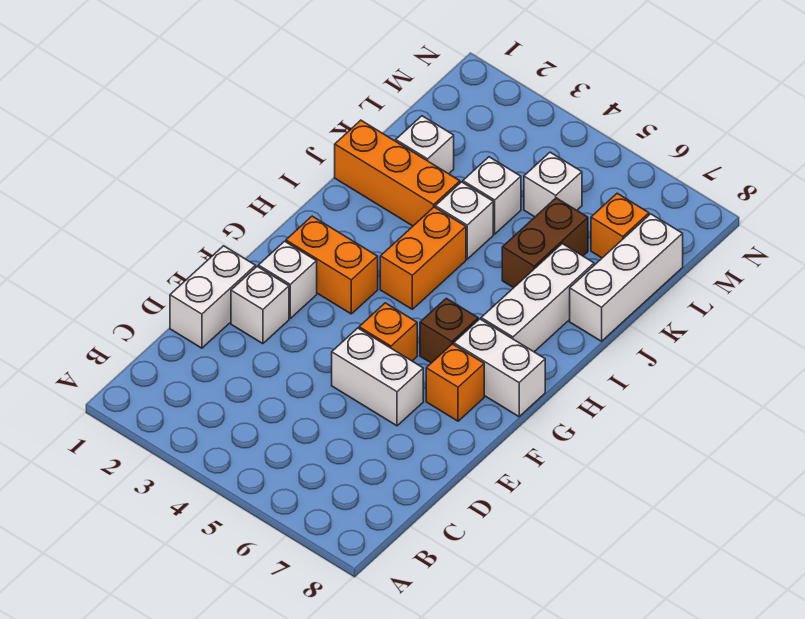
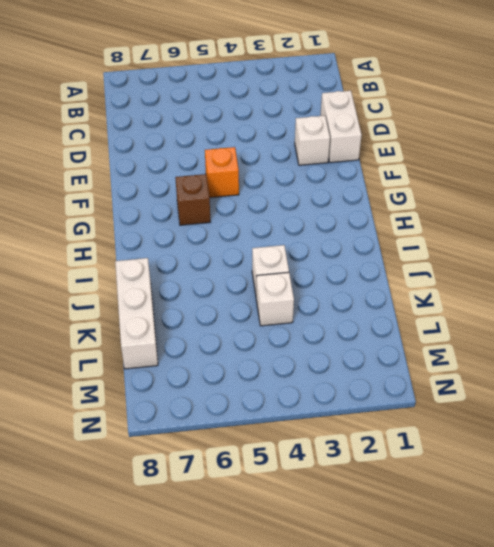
none -> white brick E5:E6 level 1
none -> white brick F2 level 1
none -> orange brick F7 level 1

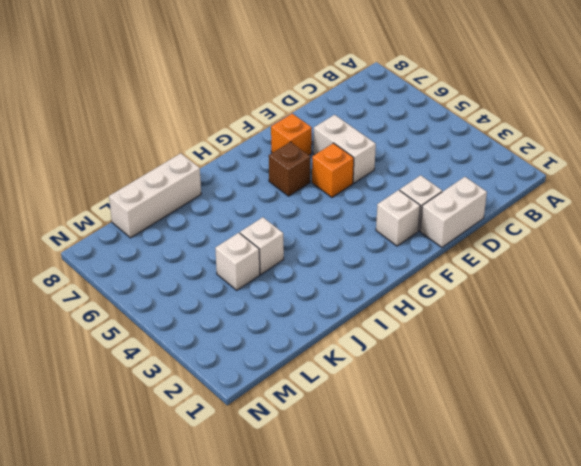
none -> orange brick G2:G3 level 1
none -> white brick G7:G8 level 1
none -> orange brick H4:I4 level 1

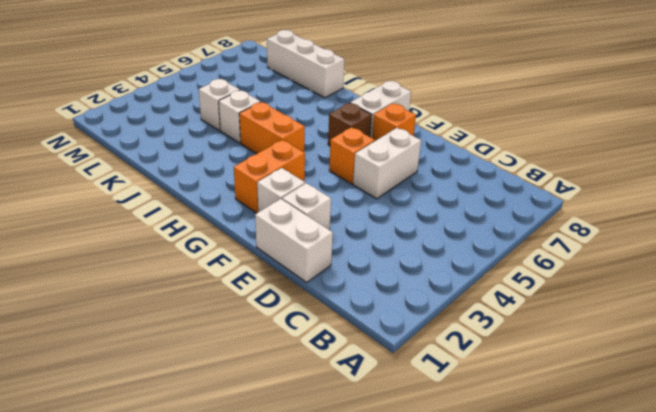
none -> white brick H7:J7 level 1
none -> orange brick J1:J3 level 1
none -> brown brick J6:K6 level 1

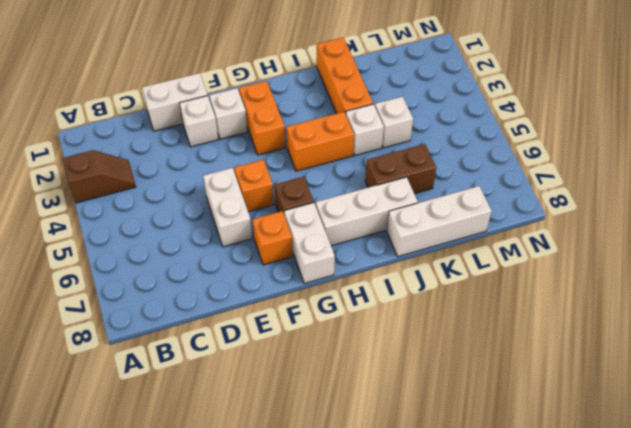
brown slope A3:B3 level 1 top A -> none
none -> white brick K2 level 1
none -> white brick L5 level 1
none -> orange brick L7 level 1

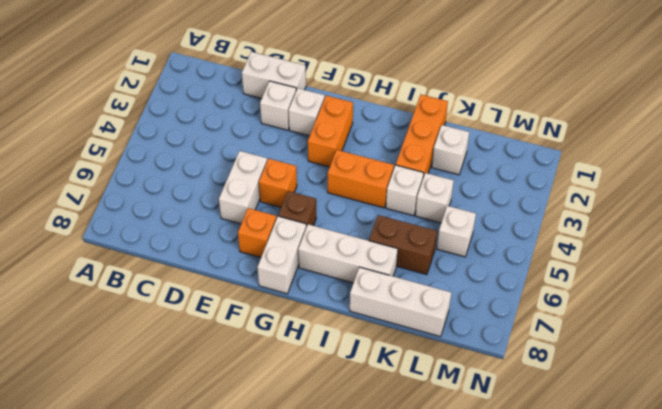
none -> orange brick L7 level 1

